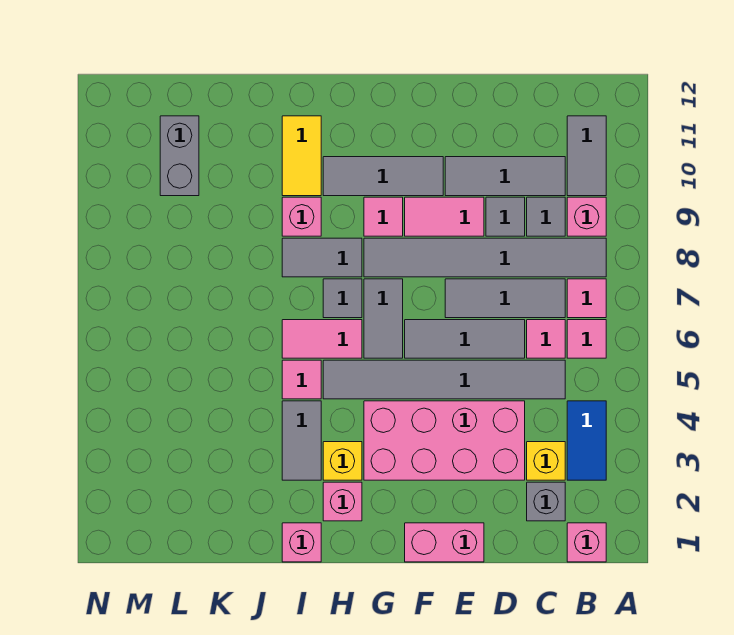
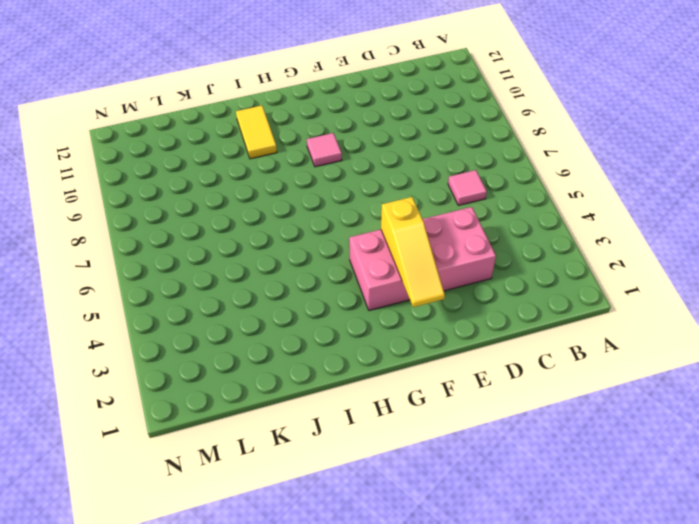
yellow slope F2:F4 level 2 top 4 -> none
none -> pink brick B1 level 1
none -> blue tile B3:B4 level 1
none -> pink tile B6 level 1
none -> pink tile B7 level 1

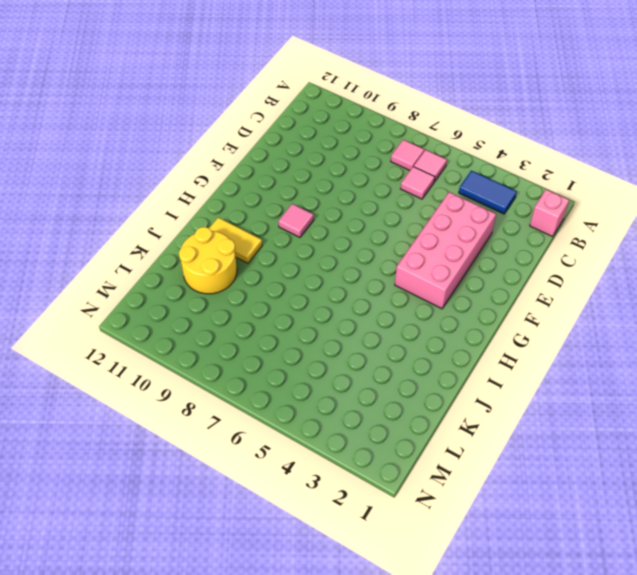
yellow round brick J10:K11 level 1 -> none
none -> grey tile B8:G8 level 1
none -> pink brick B9 level 1
none -> grey tile B10:B11 level 1
none -> grey brick C2 level 1

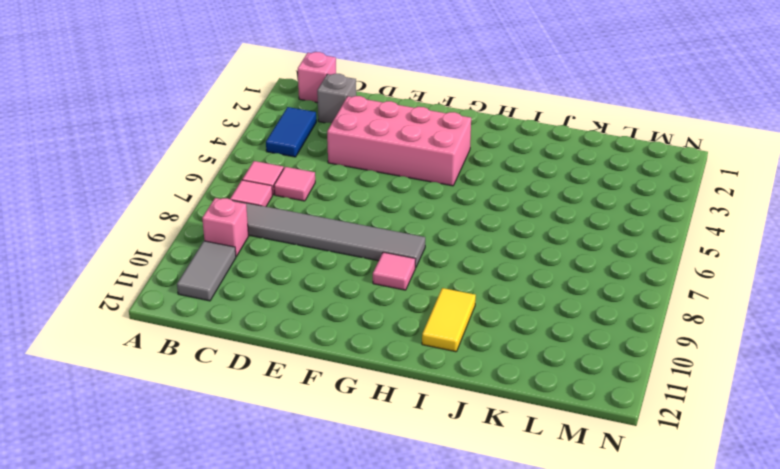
none -> yellow brick C3 level 1
none -> grey tile C5:H5 level 1
none -> grey tile C7:E7 level 1
none -> grey tile C9 level 1

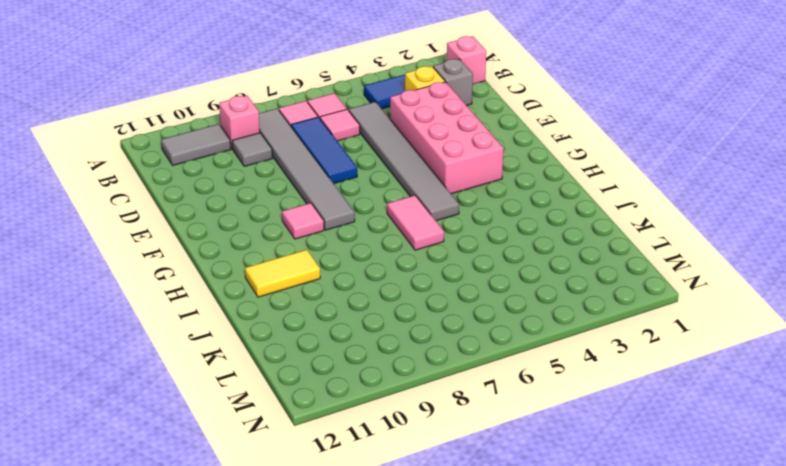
blue tile C7:E7 level 1 -> grey tile C7:E7 level 1
none -> grey tile C10:E10 level 1
none -> grey tile D6:F6 level 1
none -> grey tile D9 level 1
none -> pink brick E1:F1 level 1

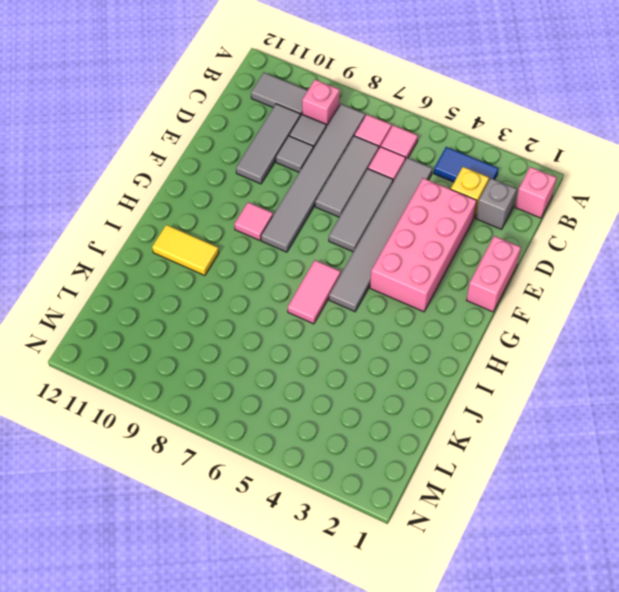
none -> pink tile E9:F9 level 1
none -> grey tile F10:H10 level 1
none -> grey tile G6:G7 level 1
none -> pink brick H2 level 1

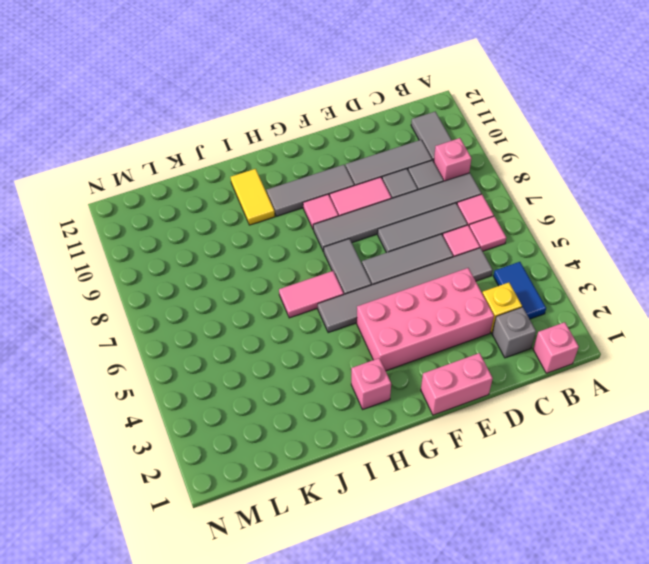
none -> yellow brick H3 level 1
none -> grey tile H7 level 1
none -> grey tile H8:I8 level 1
none -> pink brick I1 level 1

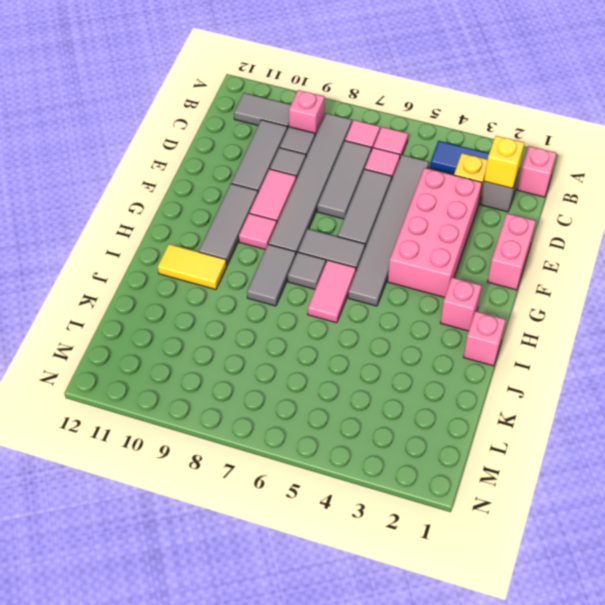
yellow brick C2 level 2 -> yellow brick H3 level 1
none -> grey tile I3:I4 level 1
none -> pink tile I5 level 1
none -> pink brick I9 level 1
none -> grey brick L10:L11 level 1

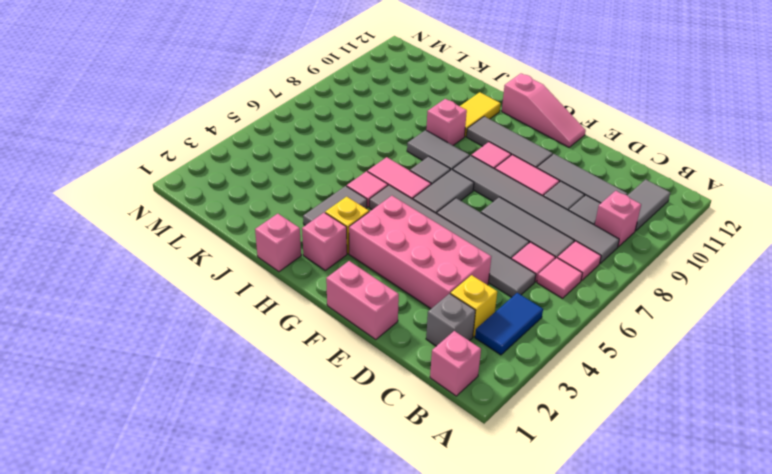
pink slope F12:H12 level 1 top H -> none
none -> grey brick L10:L11 level 1

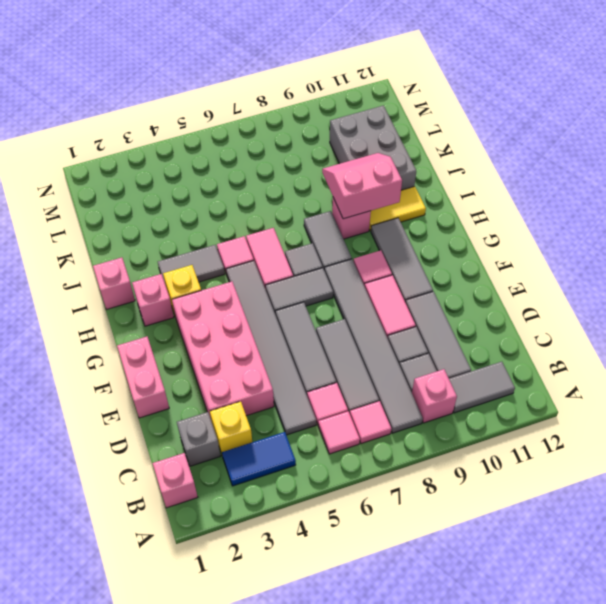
pink slope I9:J10 level 2 top I -> none
grey brick J10:L11 level 1 -> grey brick L10:L11 level 1

